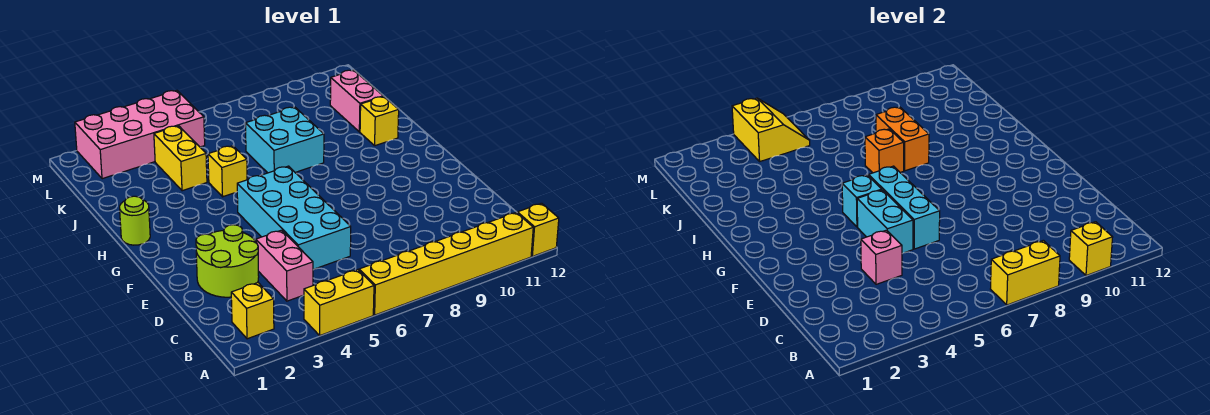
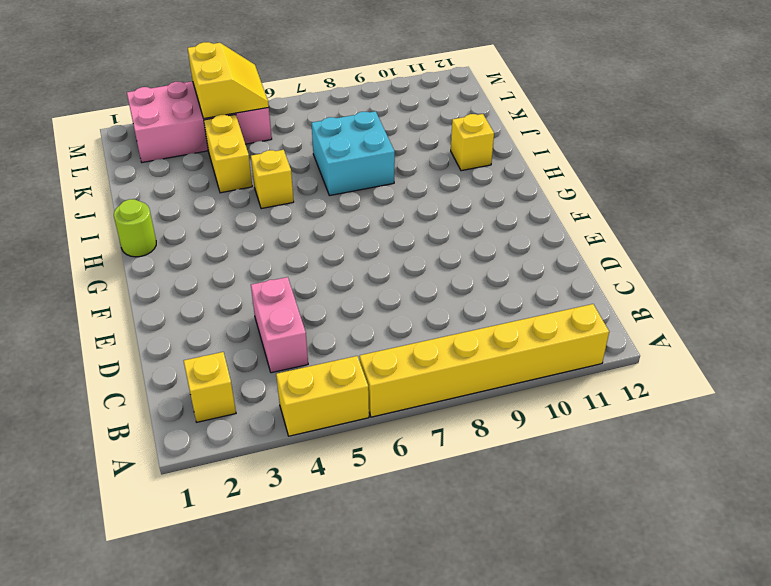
none -> yellow brick A12 level 1
none -> lime round brick D2:E3 level 1
none -> cyan brick D5:G6 level 1

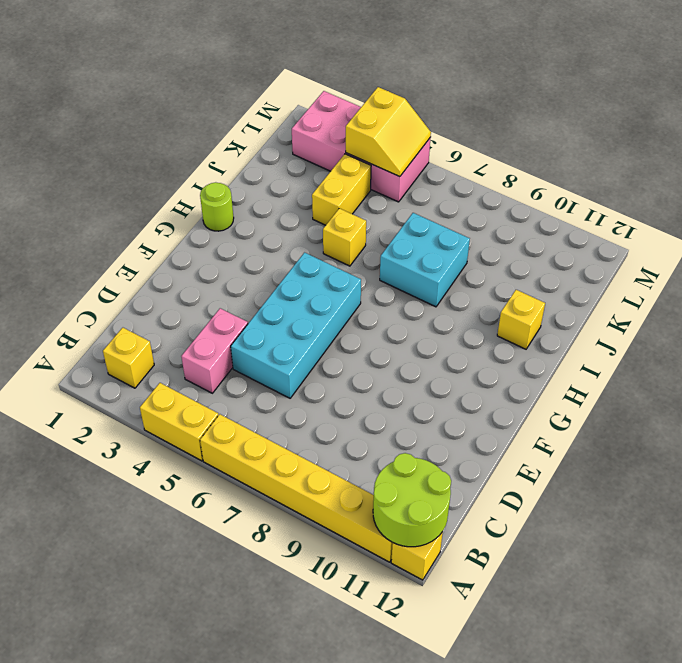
lime round brick A11:B12 level 2 -> lime round brick D2:E3 level 1
none -> pink brick J11:K11 level 1
none -> yellow brick A7:A8 level 2
none -> yellow brick A10 level 2

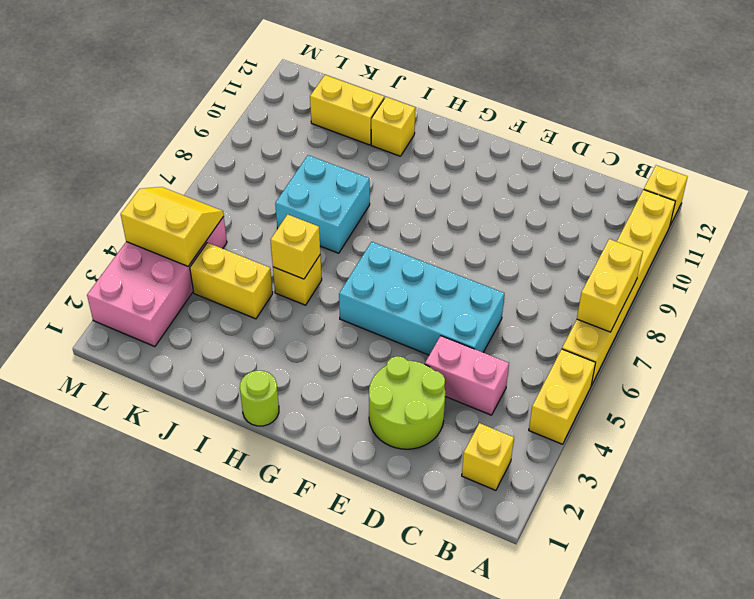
yellow brick I5 level 2 -> yellow brick A10 level 2
yellow brick J11:K11 level 1 -> pink brick J11:K11 level 1
none -> pink brick D4 level 2
none -> cyan brick E5:F5 level 2
none -> cyan brick E6:G6 level 2

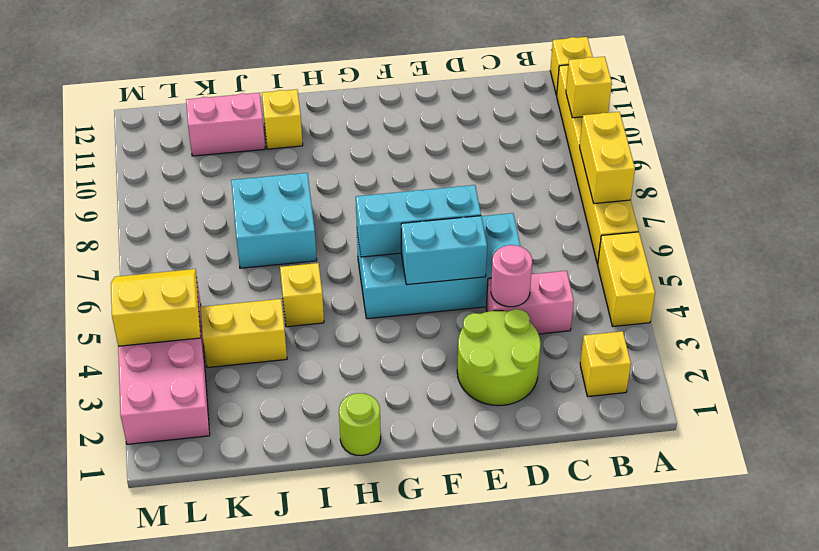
pink round brick D4 level 2 -> pink brick D4 level 2
none -> cyan brick G5 level 2
none -> orange brick I7 level 2
none -> orange brick I8:J8 level 2

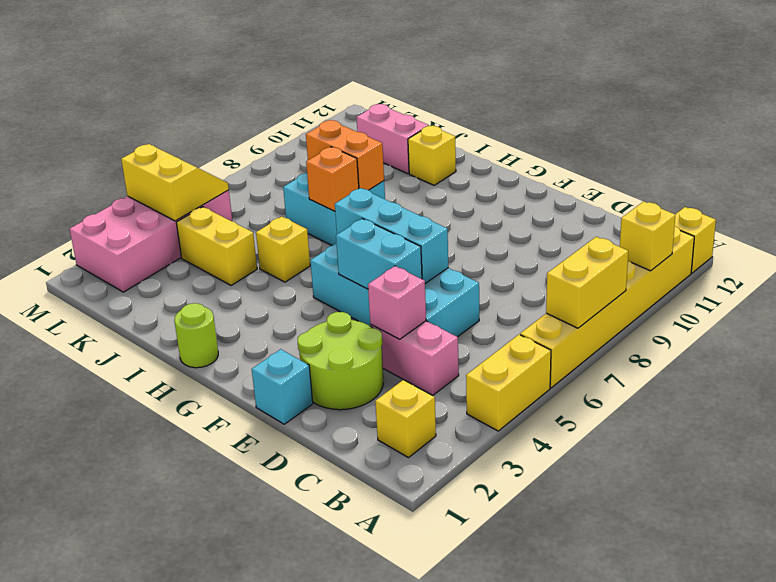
cyan brick E1 level 1 -> cyan brick G5 level 2

